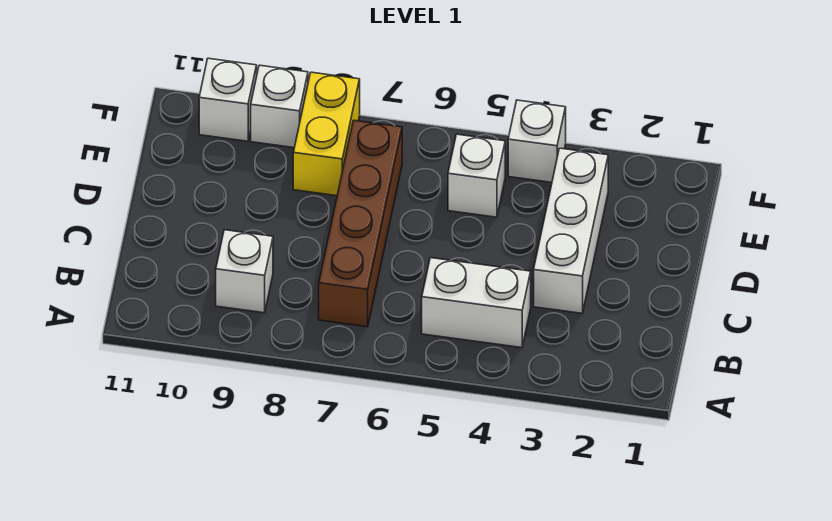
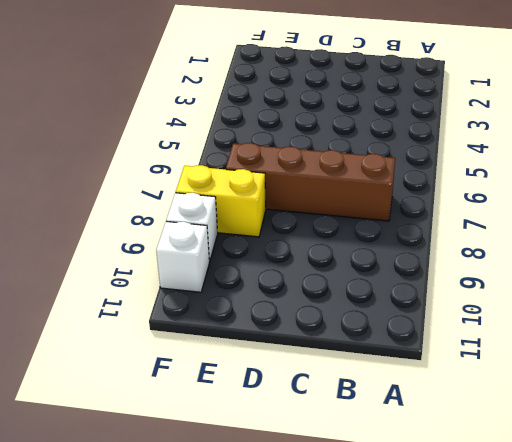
none -> white brick B4:B5 level 1
none -> white brick B9 level 1

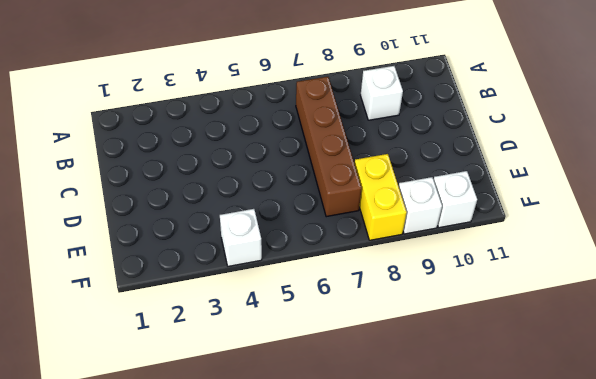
none -> white brick B4:B5 level 1
none -> white brick C3:E3 level 1

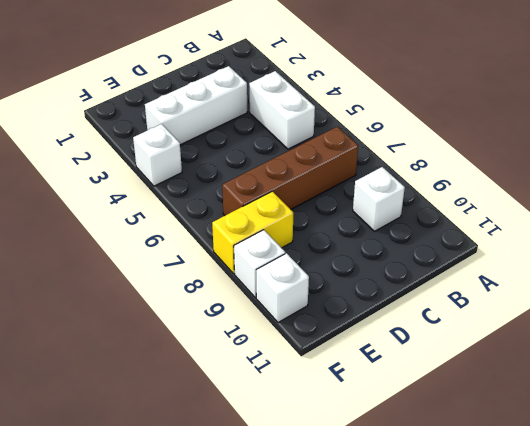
none -> white brick E5 level 1

